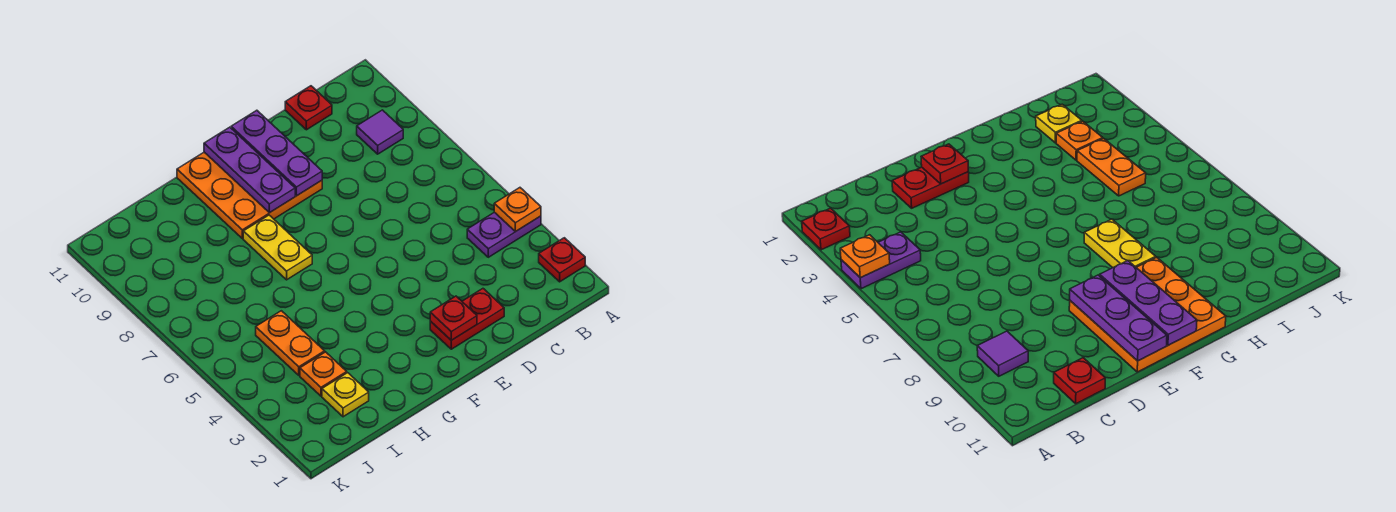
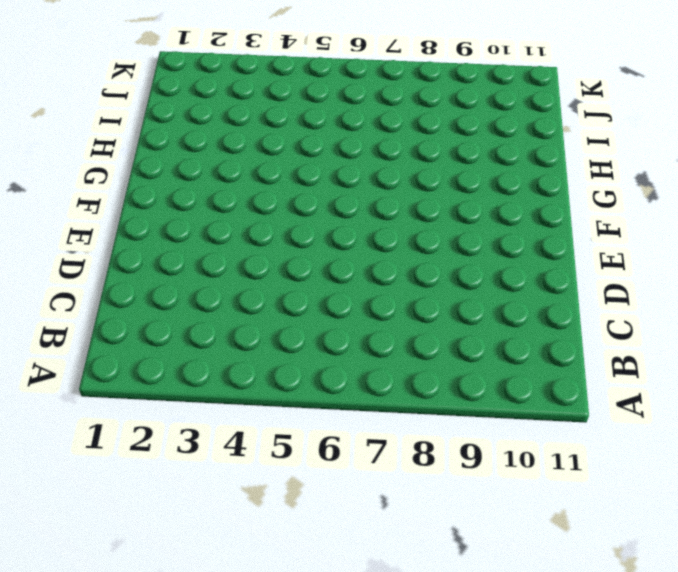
none -> red plate A2 level 1
none -> purple plate A4:B4 level 1
none -> purple tile B9 level 1

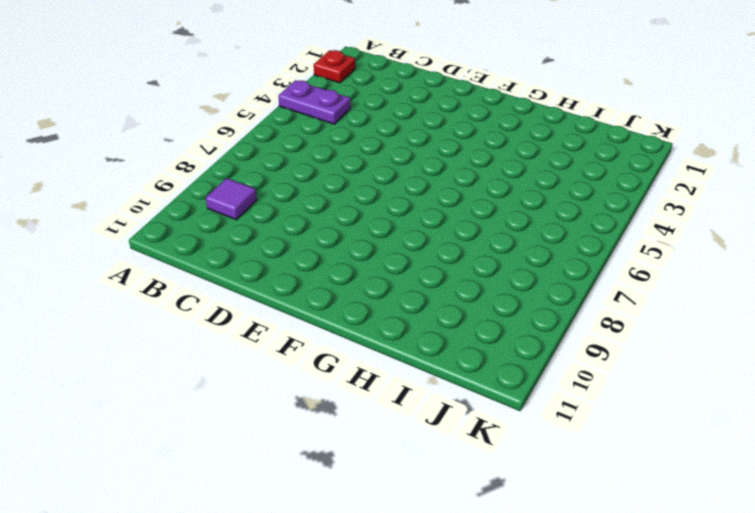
none -> red plate C11 level 1
none -> red plate D2:E2 level 1
none -> orange plate E9:G11 level 1

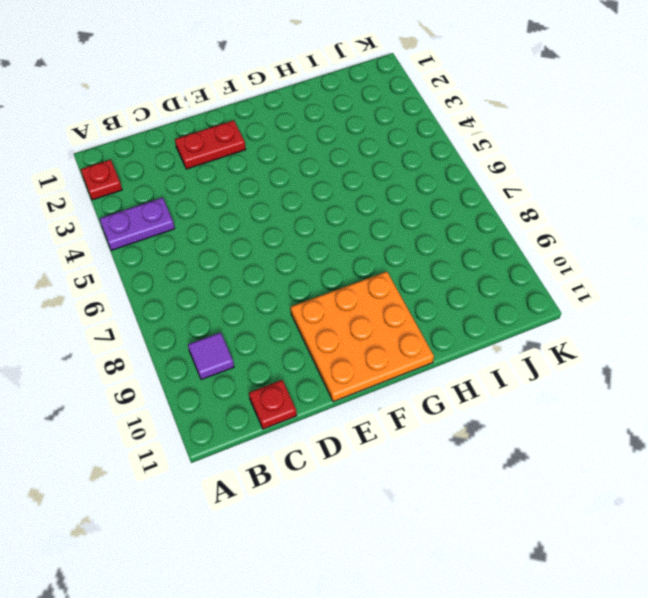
none -> yellow plate G7:G8 level 1
none -> yellow plate I2 level 1
none -> orange plate I3 level 1

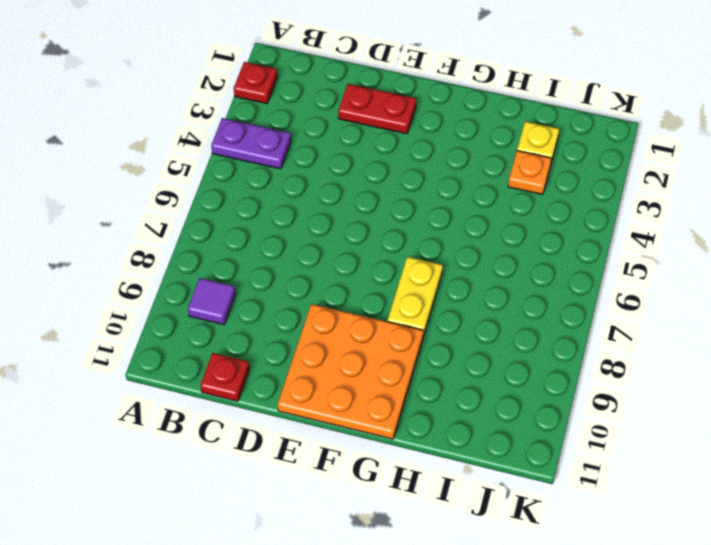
none -> orange plate I4:I5 level 1
none -> orange plate A4 level 2
none -> red plate E2 level 2

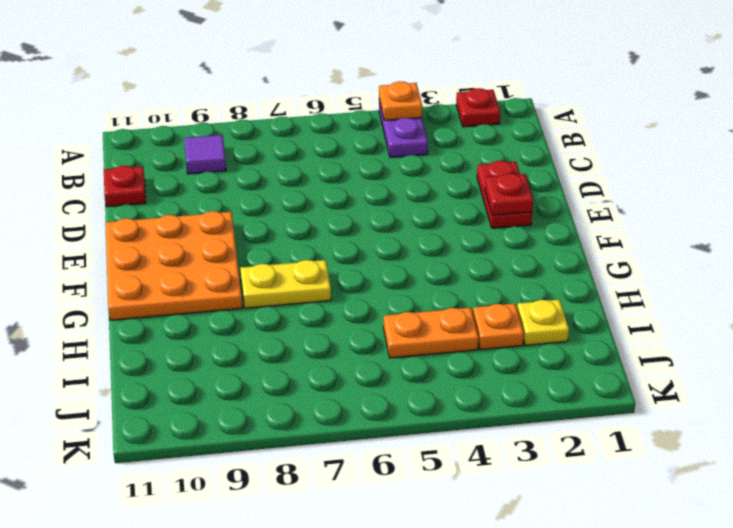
none -> purple plate E9:E11 level 2
none -> purple plate F9:F11 level 2

